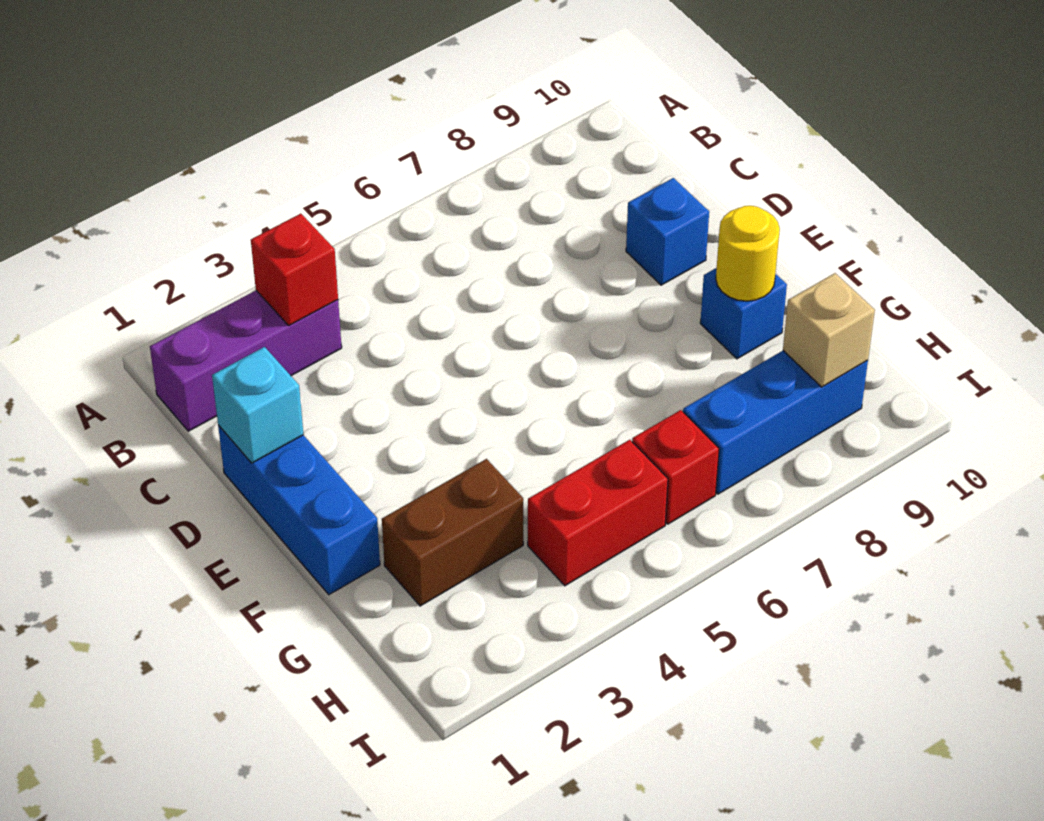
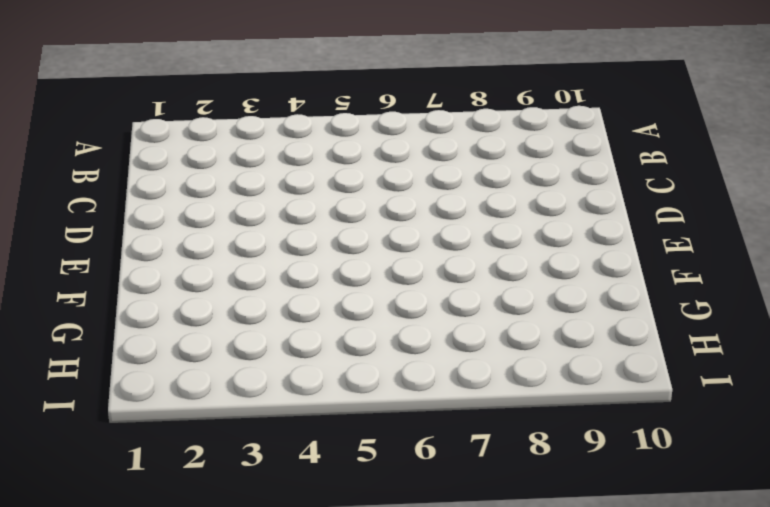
none -> purple brick B1:B3 level 1
none -> blue brick D1:F1 level 1
none -> blue brick D9 level 1

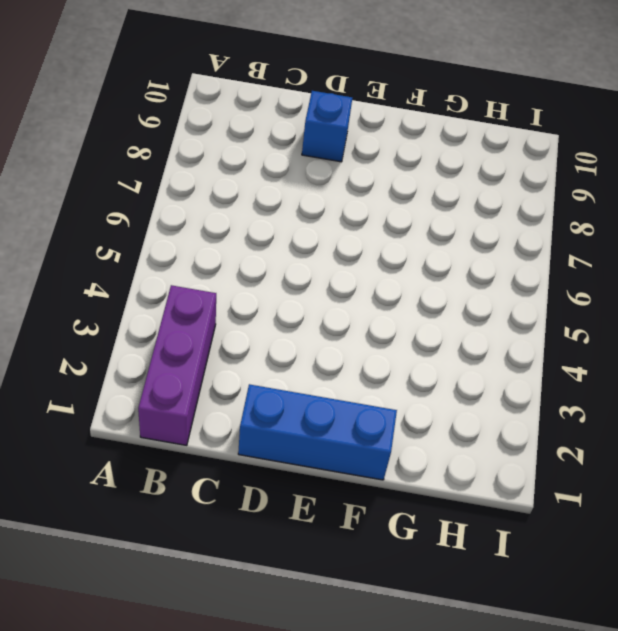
none -> blue brick F9 level 1
none -> brown brick G2:G3 level 1
none -> red brick H4:H5 level 1

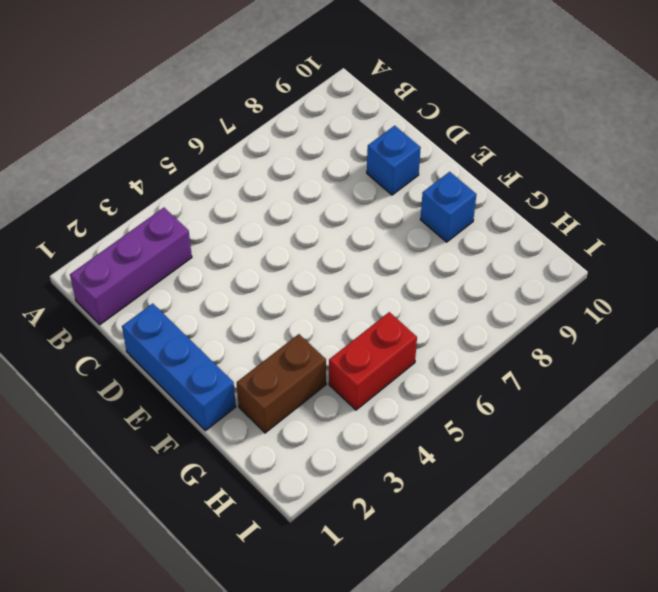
none -> red brick H6 level 1
none -> blue brick H7:H9 level 1
none -> red brick B3 level 2

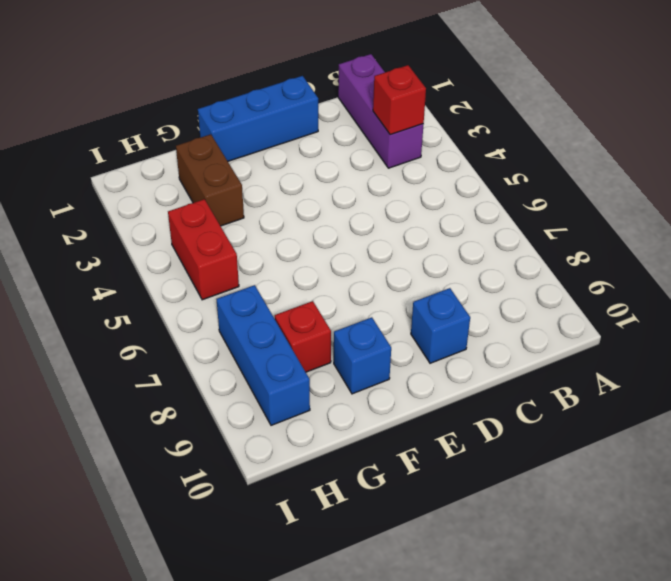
red brick G8 level 1 -> red brick H6 level 1
none -> cyan brick D1 level 2
none -> yellow round brick F9 level 2
none -> tan brick H9 level 2

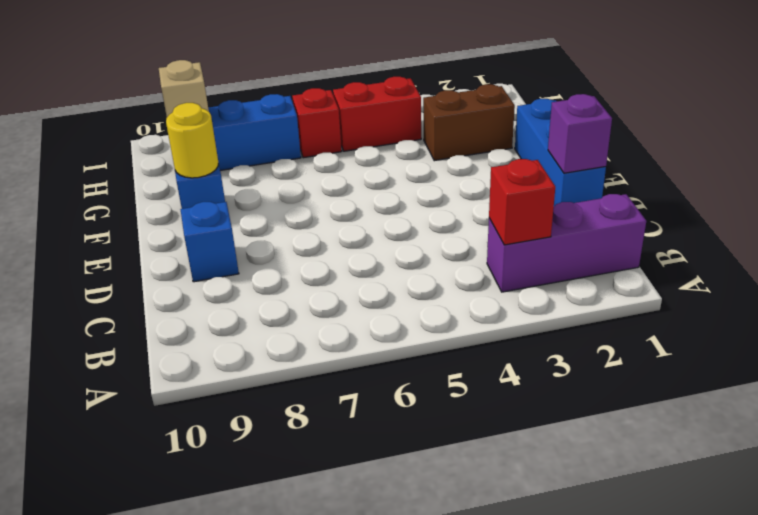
purple brick D1 level 2 -> cyan brick D1 level 2

